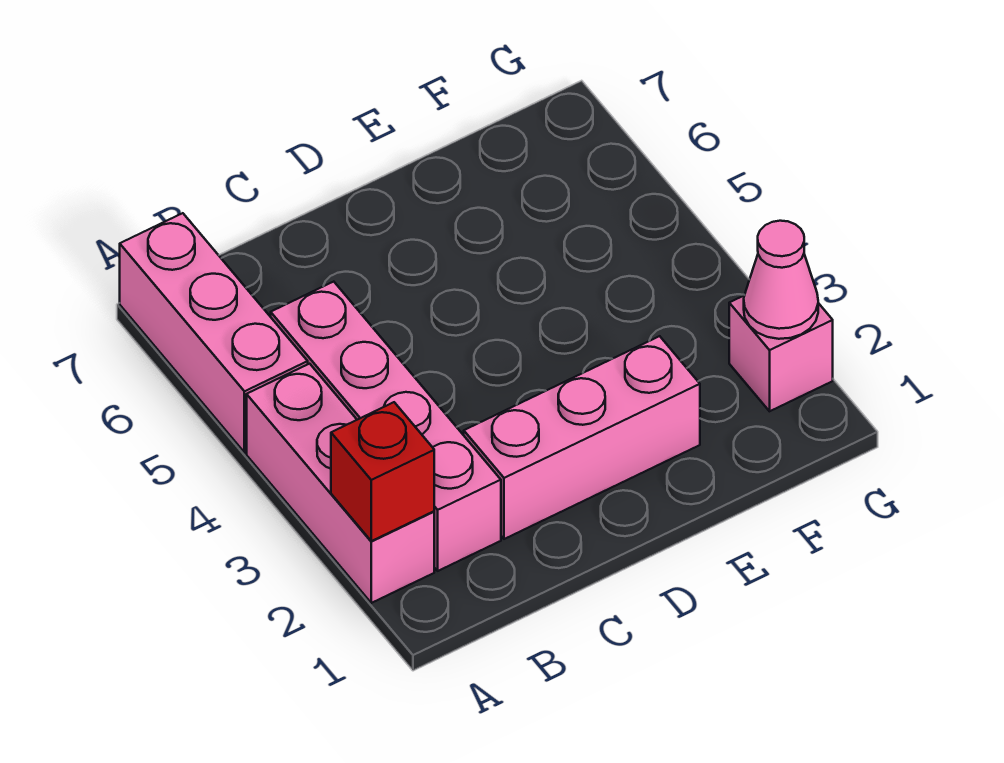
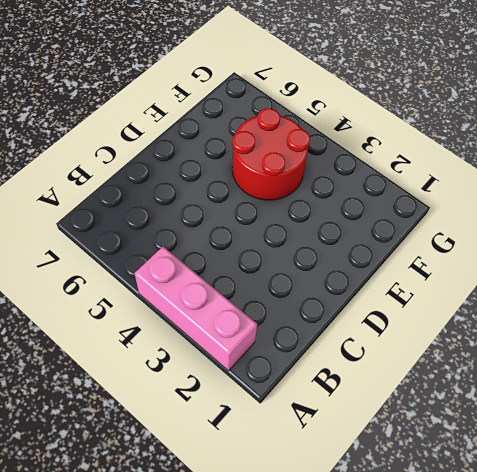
red round brick E4:F5 level 1 -> none
none -> pink brick A5:A7 level 1
none -> pink brick B2:B5 level 1

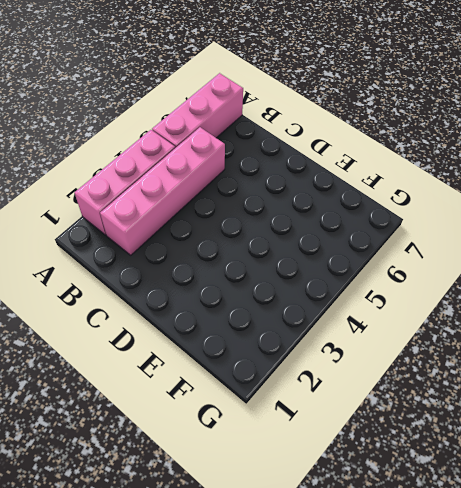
none -> pink brick C2:E2 level 1
none -> pink brick G2 level 1

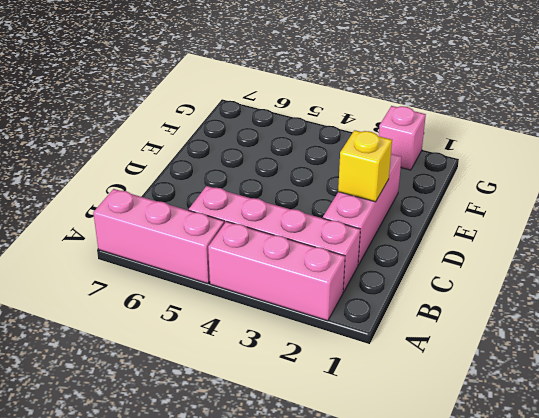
yellow brick D2 level 2 -> none
none -> red brick A2 level 2
none -> pink cone G2 level 2

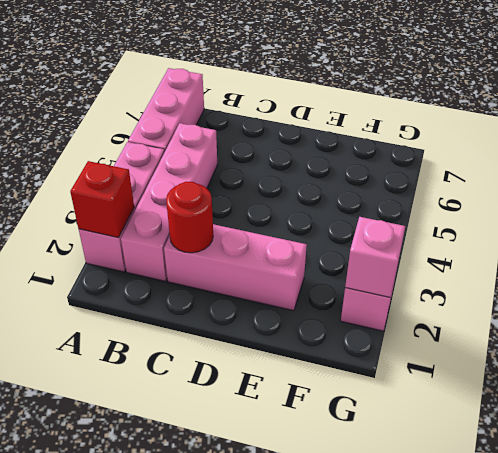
red round brick C2 level 2 -> none
pink brick G2 level 2 -> pink cone G2 level 2

